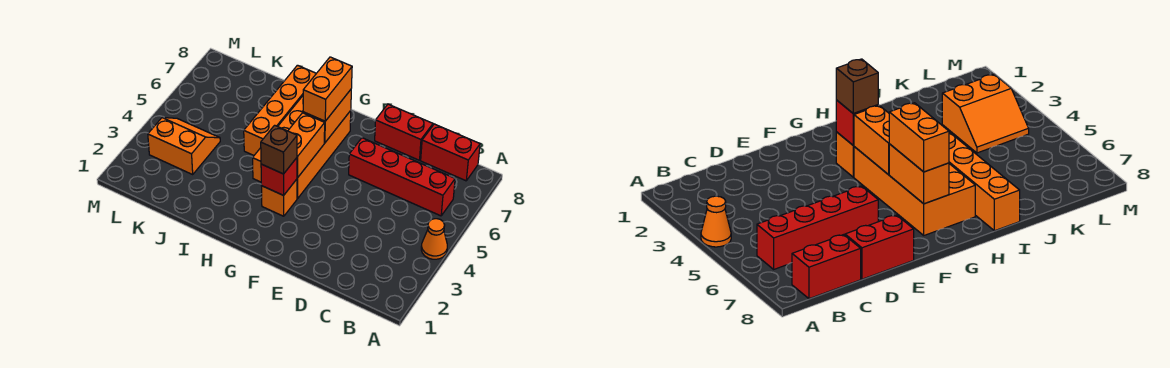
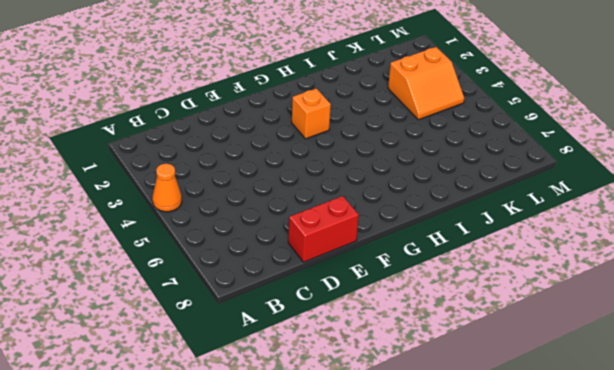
none -> red brick B6:E6 level 1
none -> red brick B8:C8 level 1
none -> orange brick G4:H7 level 1

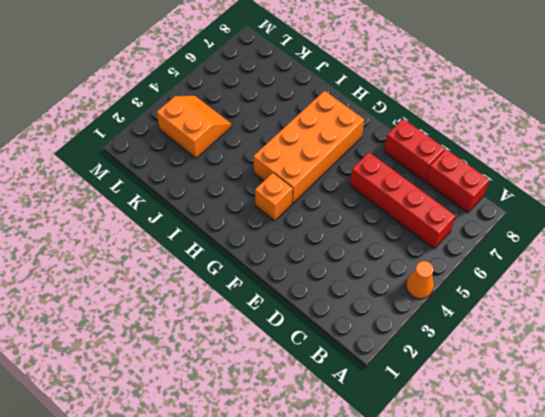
none -> orange brick I5:I8 level 1
none -> red brick G3 level 2
none -> orange brick G4:G5 level 2

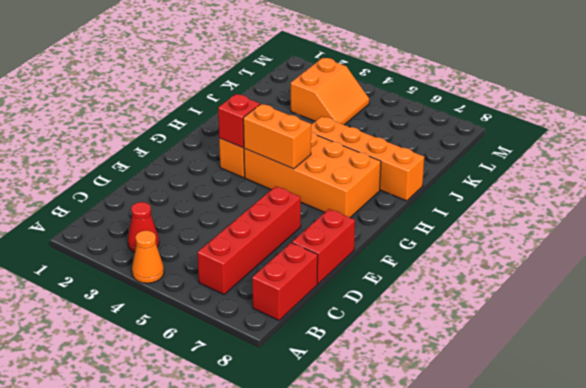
red cone B3 level 1 -> none
none -> orange brick G6:G7 level 2
none -> brown brick G3 level 3
none -> orange brick G6:G7 level 3

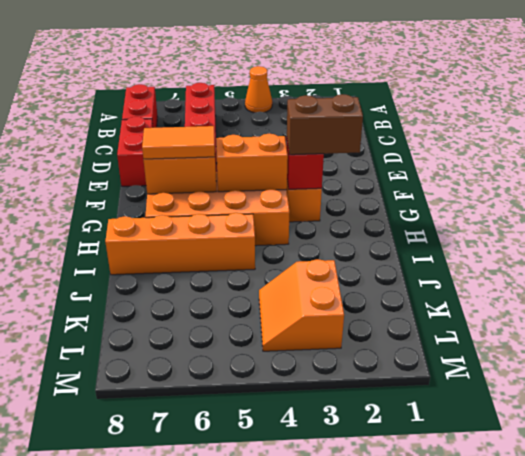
brown brick G2:G3 level 3 -> brown brick G3 level 3
orange tile G6:G7 level 3 -> orange brick G6:G7 level 3

